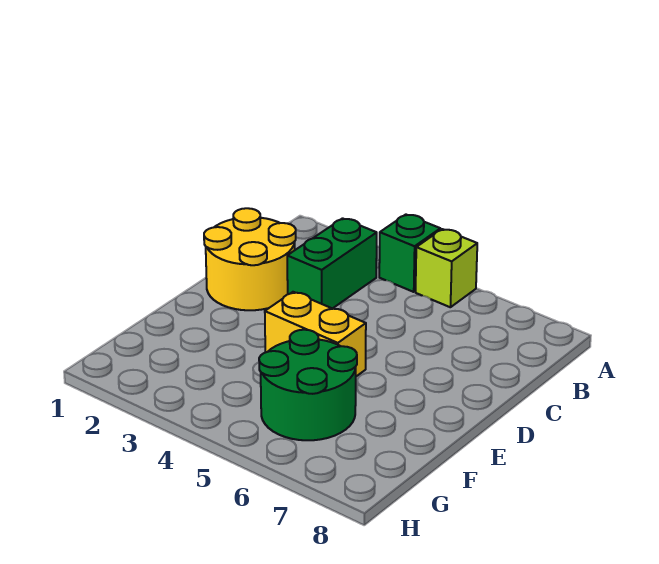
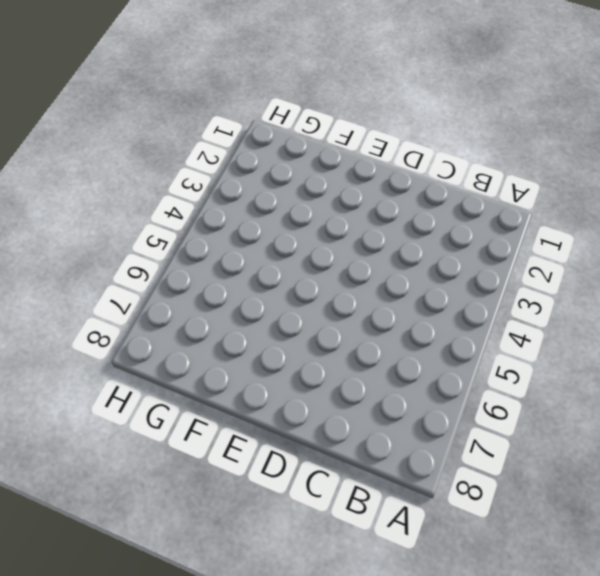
none -> green brick A4 level 1
none -> lime brick A5 level 1

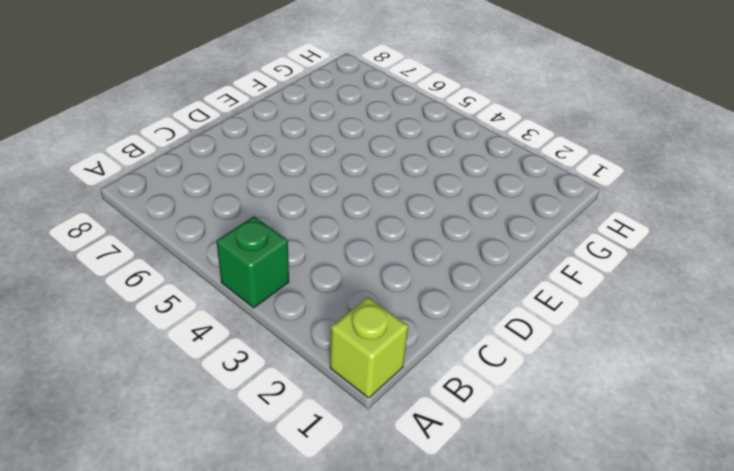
lime brick A1 level 1 -> lime brick A5 level 1
none -> green brick B3:C3 level 1
none -> yellow round brick C1:D2 level 1

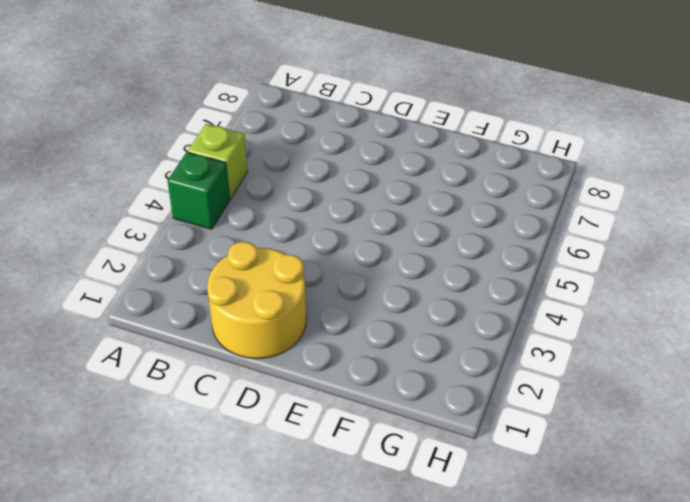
none -> green brick B3:C3 level 1
none -> yellow brick E4:E5 level 1

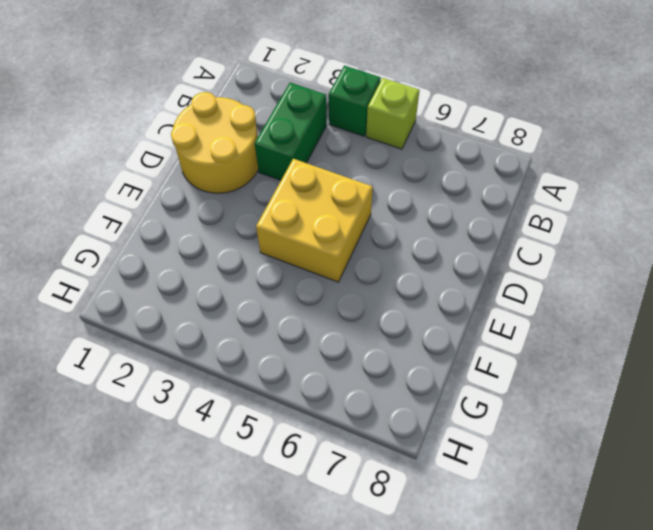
yellow brick D4:E5 level 1 -> yellow brick E4:E5 level 1
none -> green round brick F5:G6 level 1

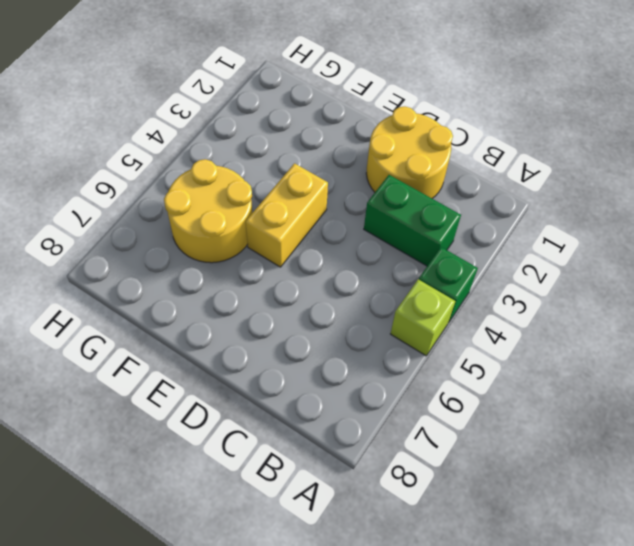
yellow round brick F5:G6 level 1 -> green round brick F5:G6 level 1

